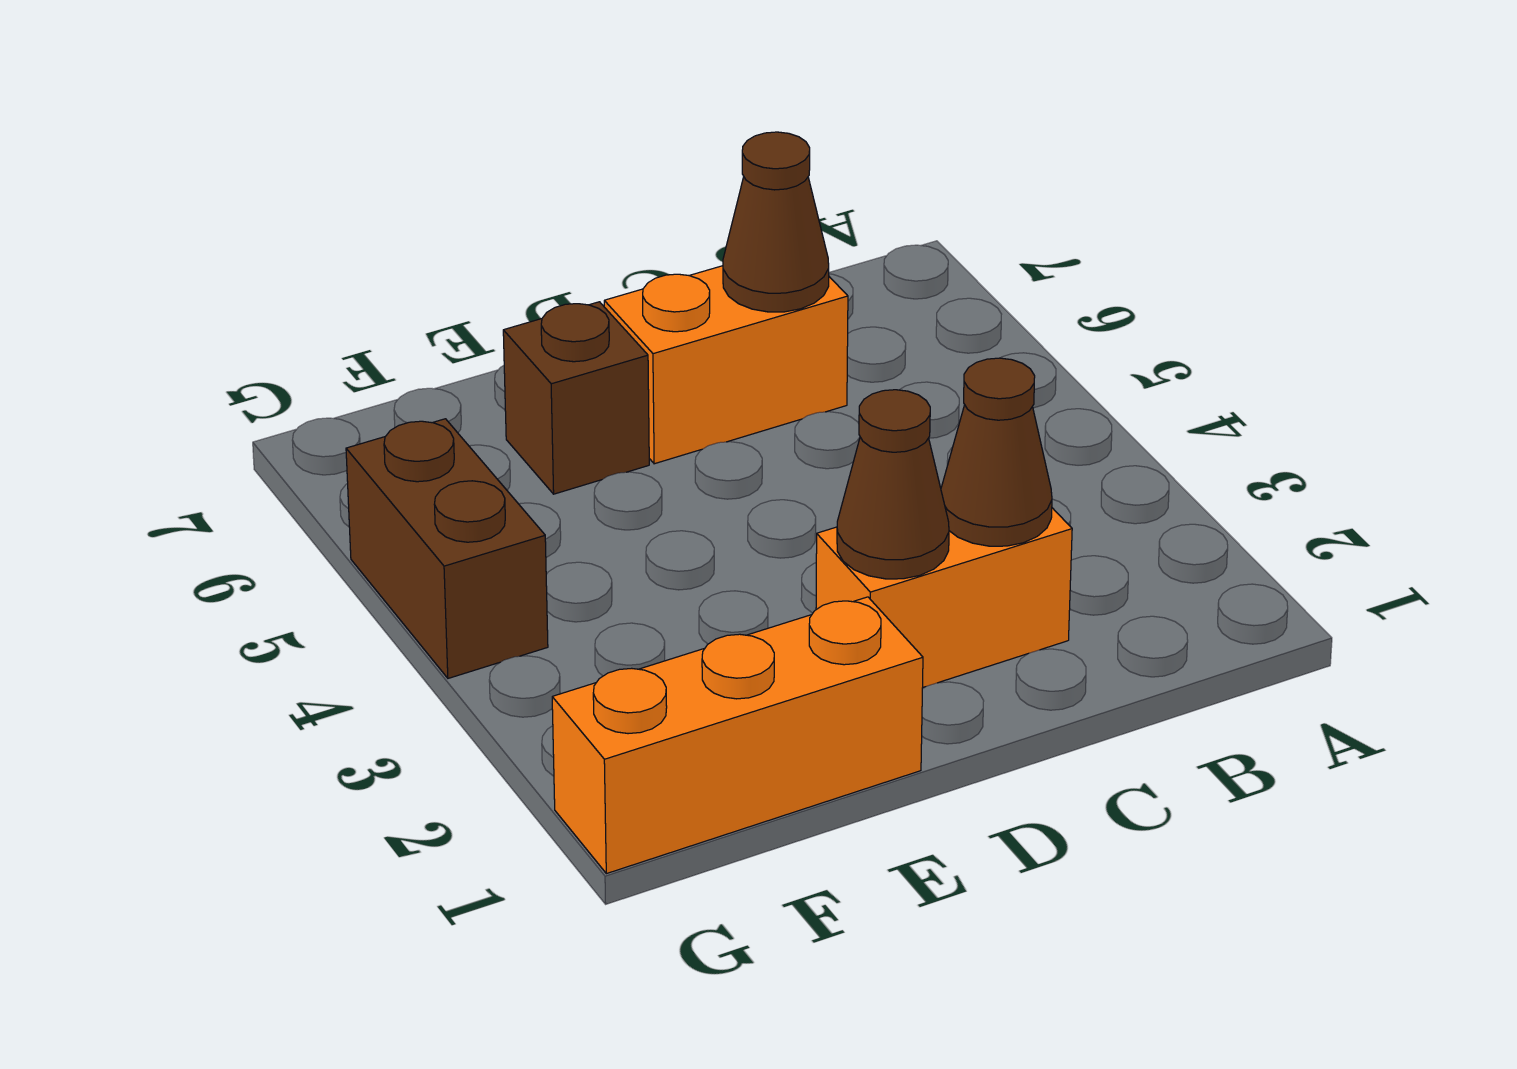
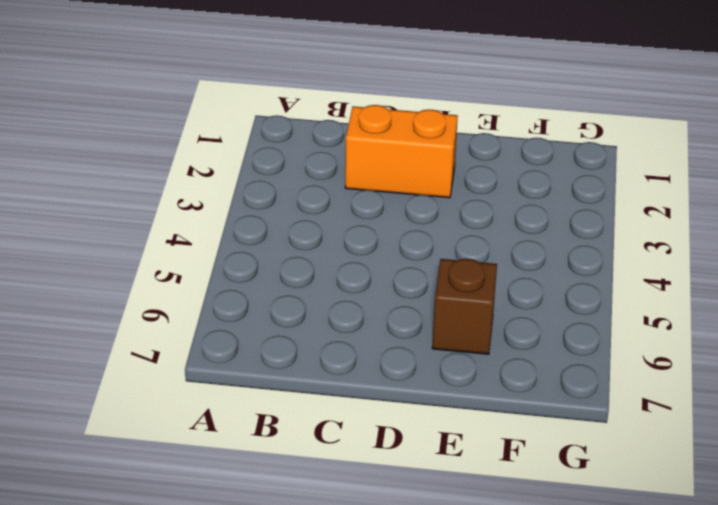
none -> orange brick C6:D6 level 1
none -> orange brick E1:G1 level 1

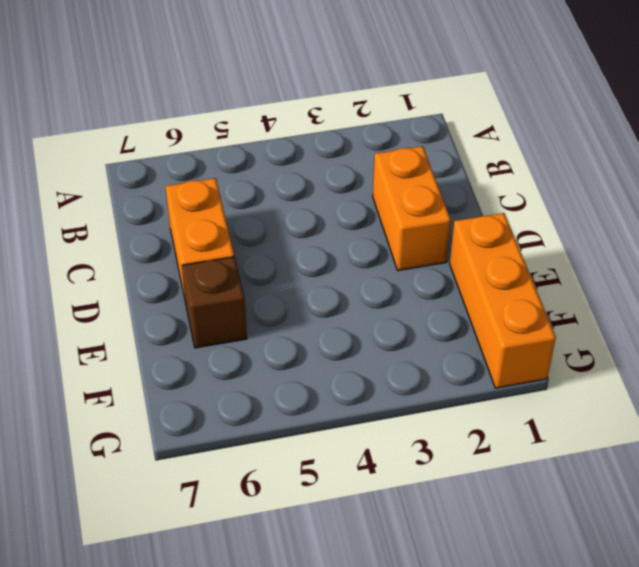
none -> brown brick G4:G5 level 1
none -> brown cone C2 level 2

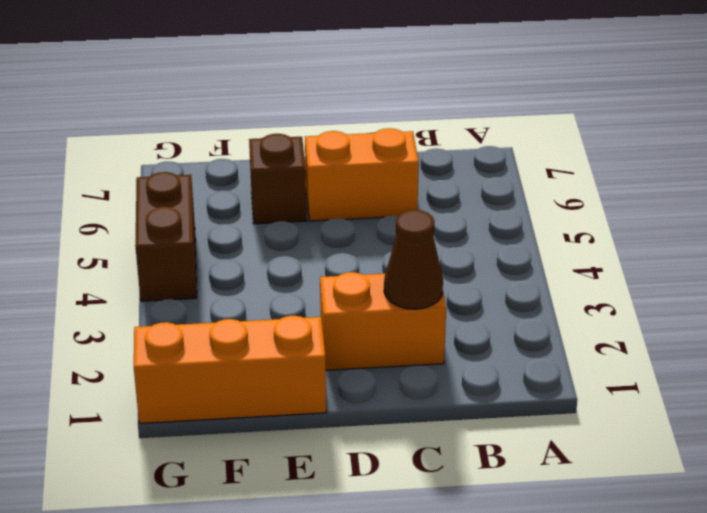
none -> brown cone C6 level 2
none -> brown cone D2 level 2

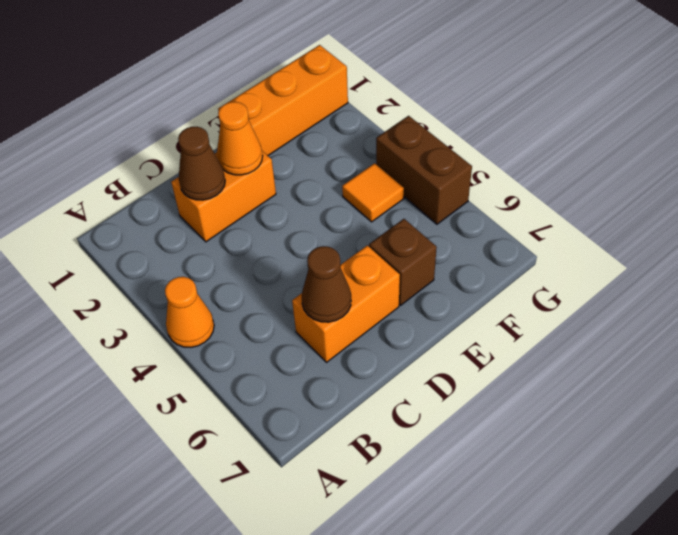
orange cone A4 level 1 -> none
orange cone D2 level 2 -> brown cone D2 level 2
orange tile F4 level 1 -> none

